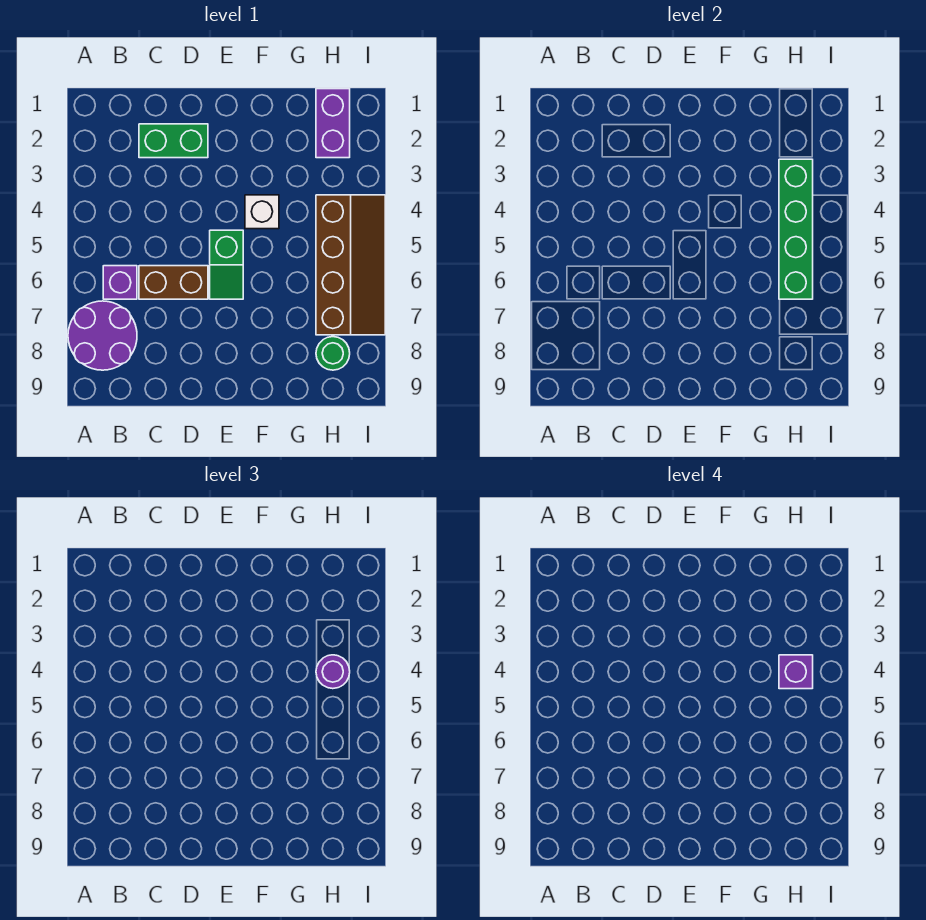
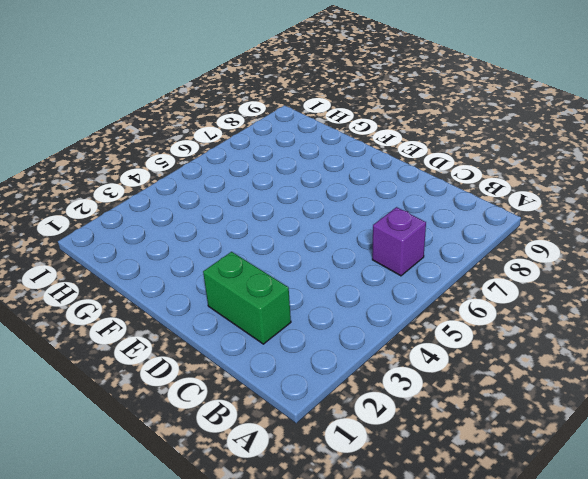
none -> purple round brick A7:B8 level 1
none -> brown brick C6:D6 level 1
none -> green slope E5:E6 level 1 top 5

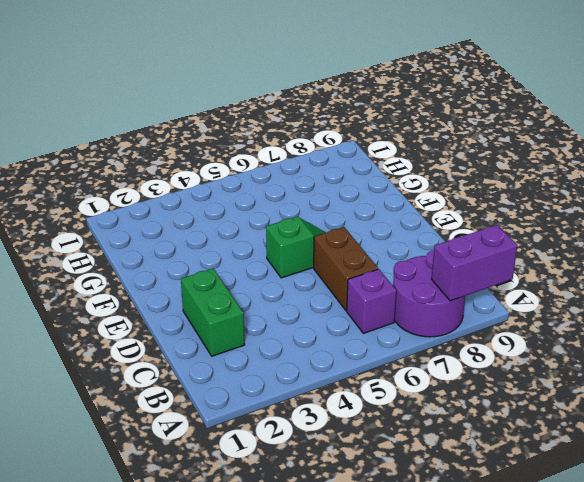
purple brick A8:A9 level 2 -> purple brick H1:H2 level 1
none -> white brick F4 level 1
none -> brown slope H4:I7 level 1 top H
none -> green round brick H8 level 1

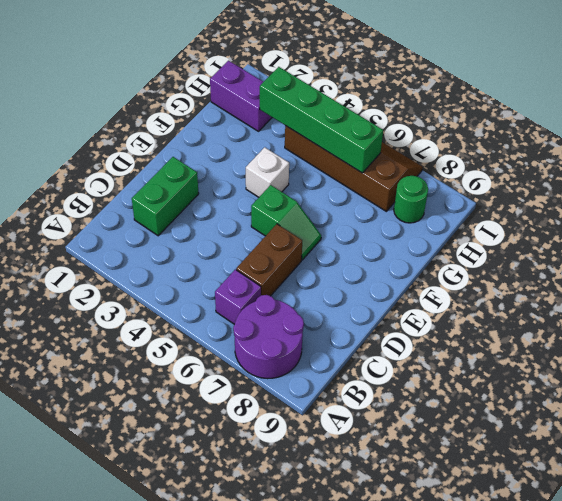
none -> purple round brick H4 level 3
none -> purple brick H4 level 4

